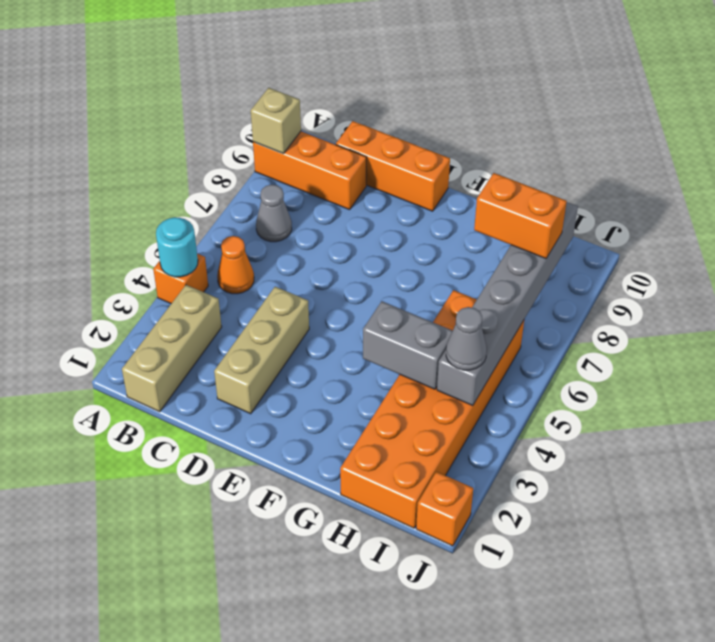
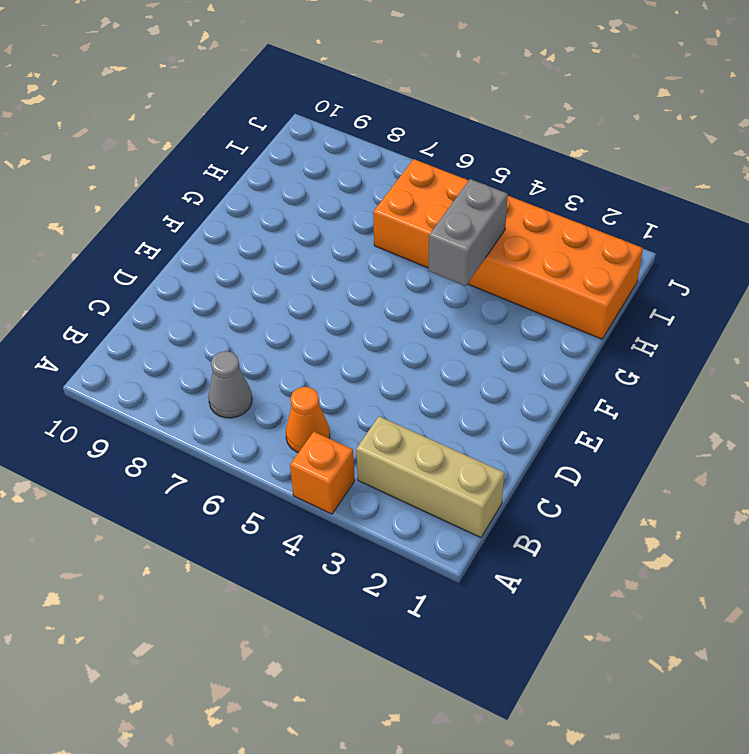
none -> orange brick A9:C9 level 1
none -> orange brick C10:E10 level 1
none -> tan brick D2:D4 level 1

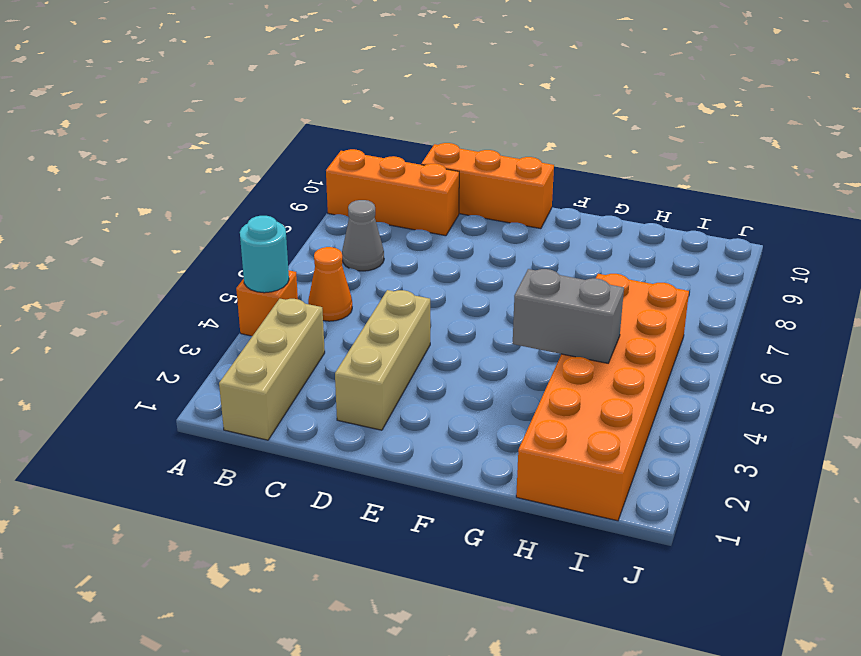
none -> orange brick J1 level 1
none -> tan brick A9 level 2
none -> grey brick I4:I9 level 2

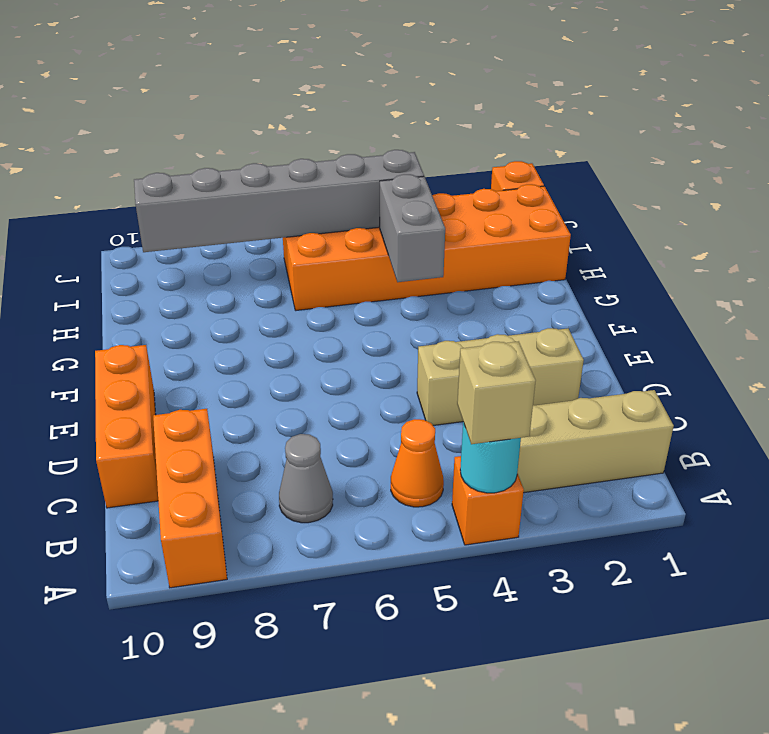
tan brick A4 level 3 -> tan brick A9 level 2
none -> orange brick H8:I8 level 3
none -> grey cone I4 level 3

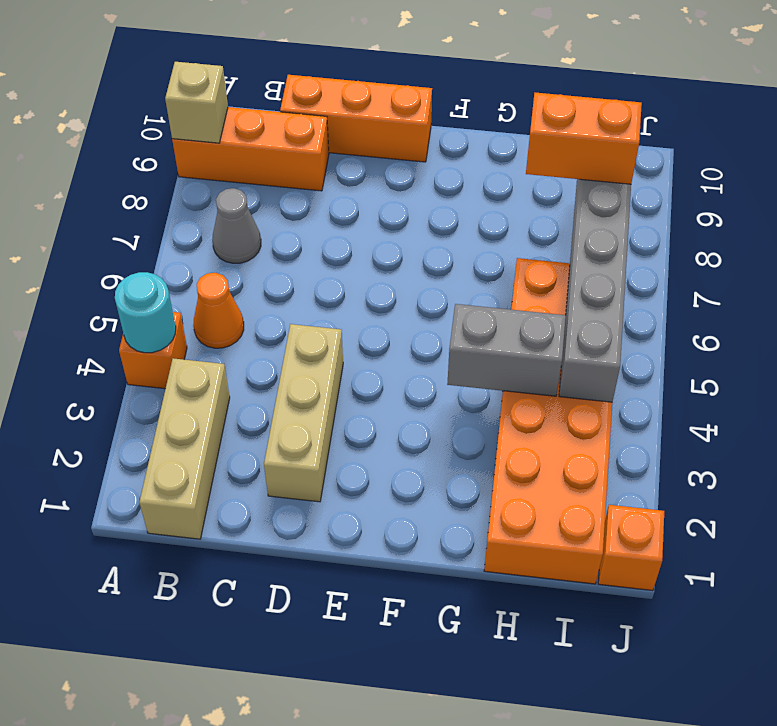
none -> grey cone I4 level 3

